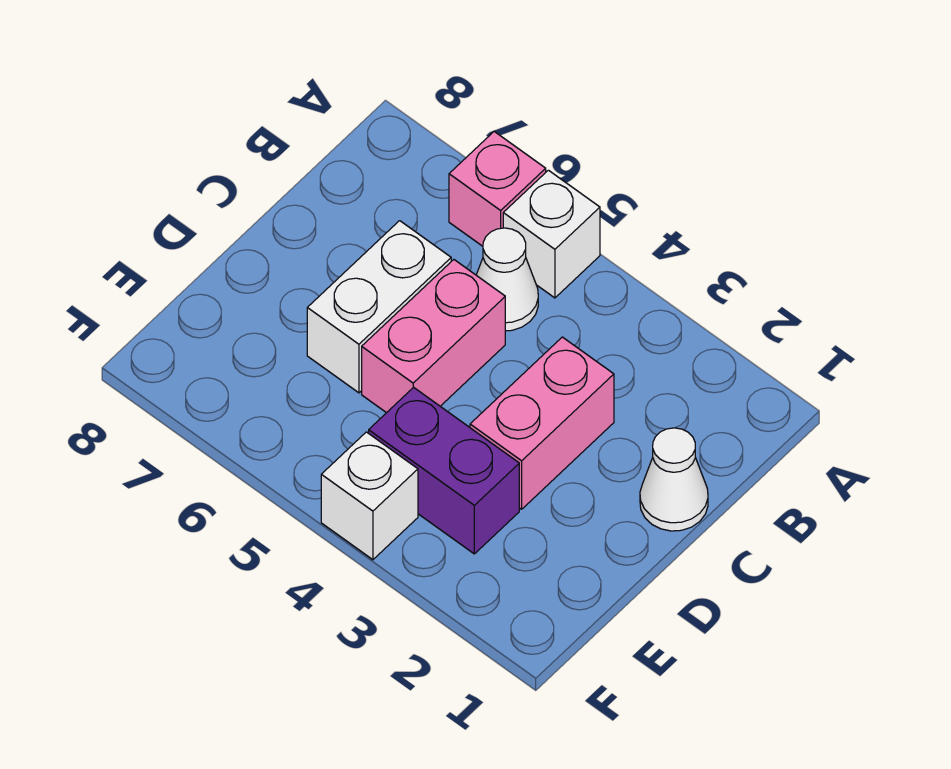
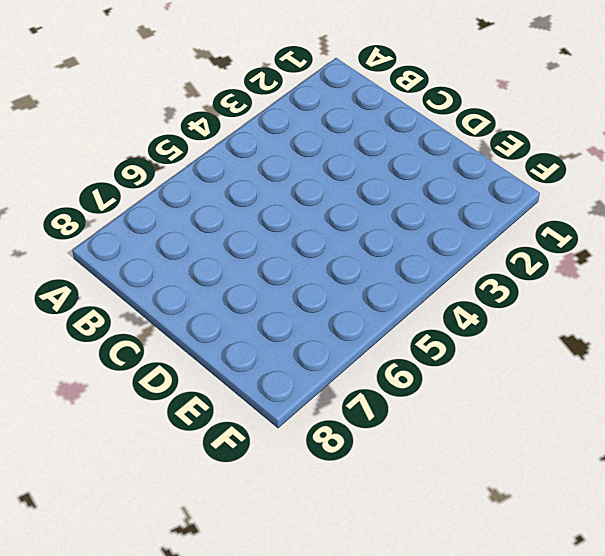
none -> white brick A5 level 1
none -> pink brick A6 level 1

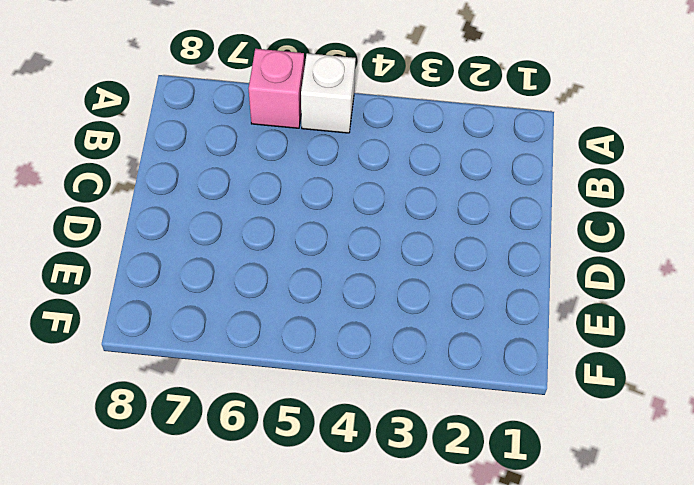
none -> white cone B5 level 1
none -> white cone C1 level 1

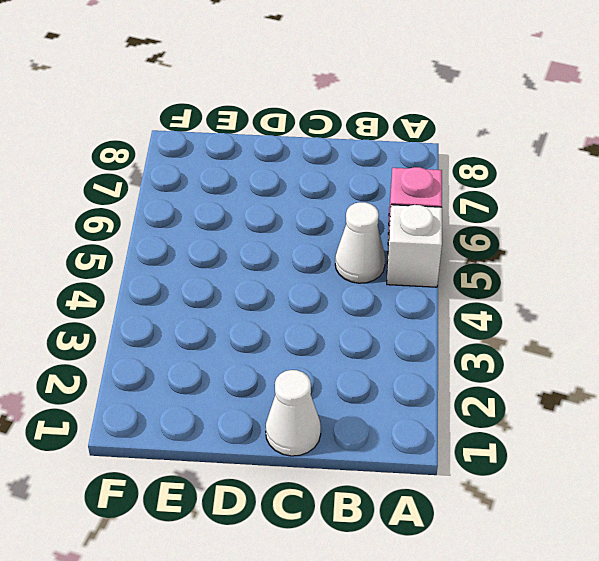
none -> pink brick C3:D3 level 1
none -> pink brick C5:D5 level 1

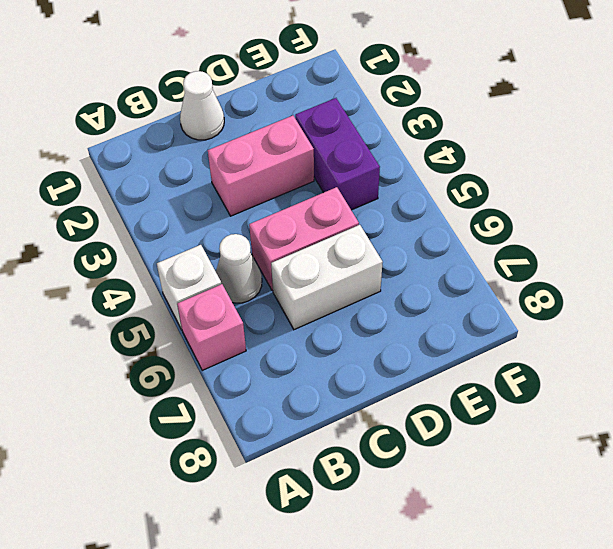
none -> white brick F4 level 1

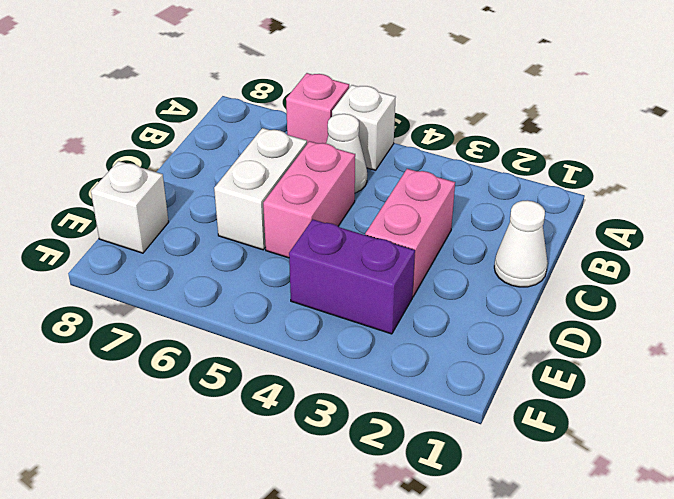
white brick E8 level 1 -> white brick F4 level 1

